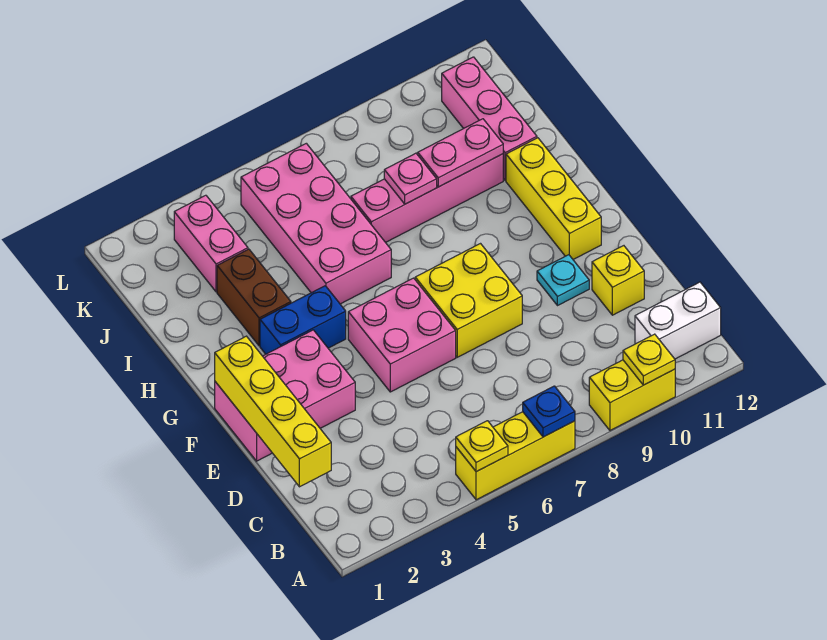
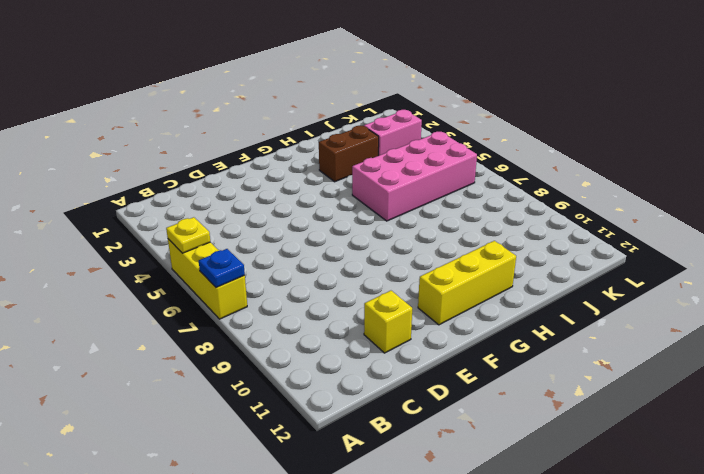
none -> yellow brick A9:A10 level 1
none -> white brick B11:B12 level 1
none -> pink brick E1:F3 level 1

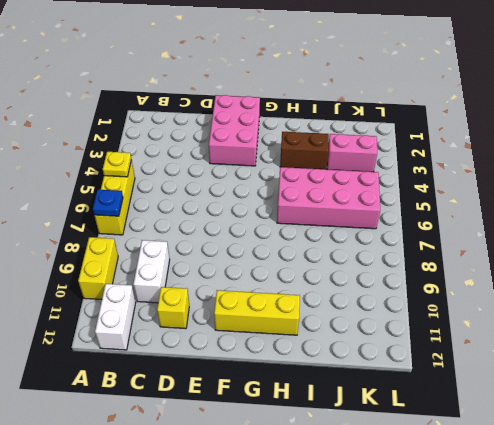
white brick C9:C10 level 1 -> none
none -> pink brick E5:F6 level 1
none -> yellow brick E7:F8 level 1
none -> cyan plate E10 level 1

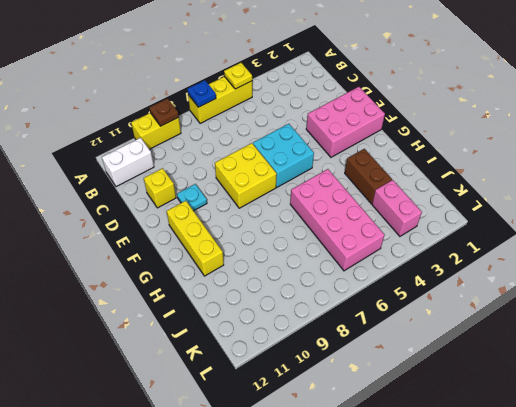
brown plate A9 level 2 -> none
cyan brick E5:F6 level 1 -> pink brick E5:F6 level 1
none -> blue brick G3:G4 level 1
none -> pink brick I7:I10 level 1
none -> pink brick I11:K11 level 1

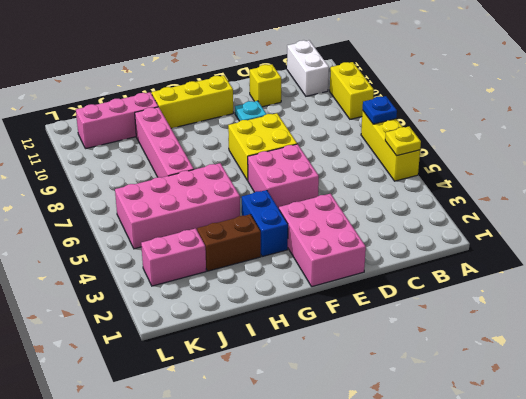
none -> yellow plate A10 level 2
none -> yellow brick C1:F1 level 2
none -> pink plate I8 level 2

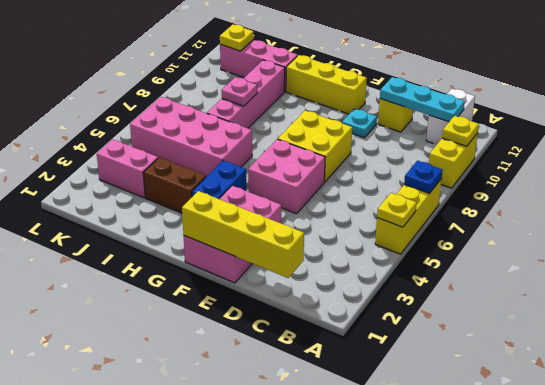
cyan plate B11:D11 level 2 -> none
yellow plate K11 level 2 -> none
none -> pink plate I9:I10 level 2

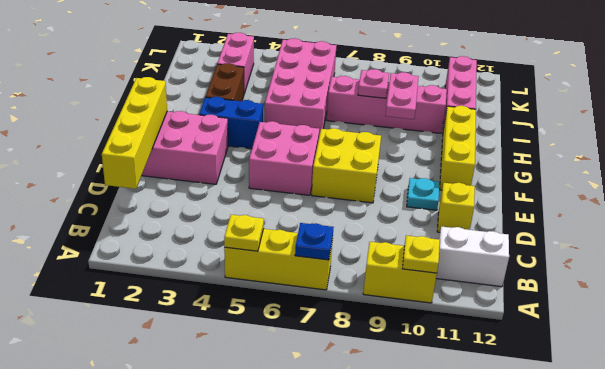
pink plate H9:I9 level 2 -> pink plate I9:I10 level 2

